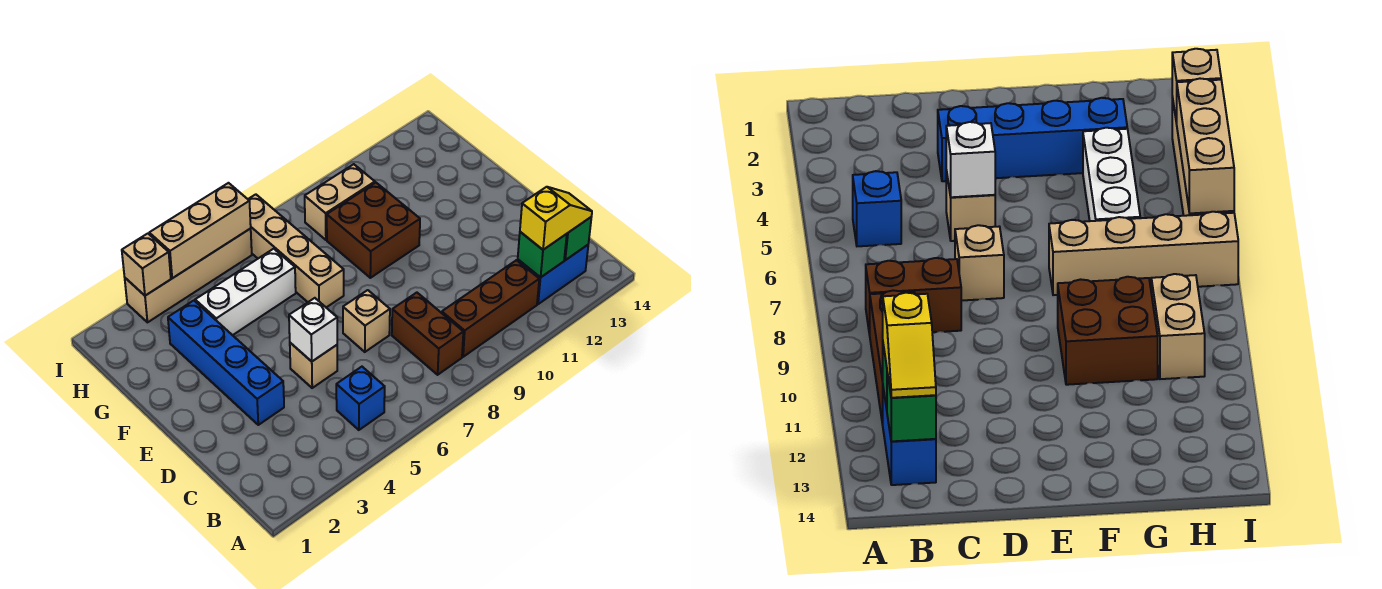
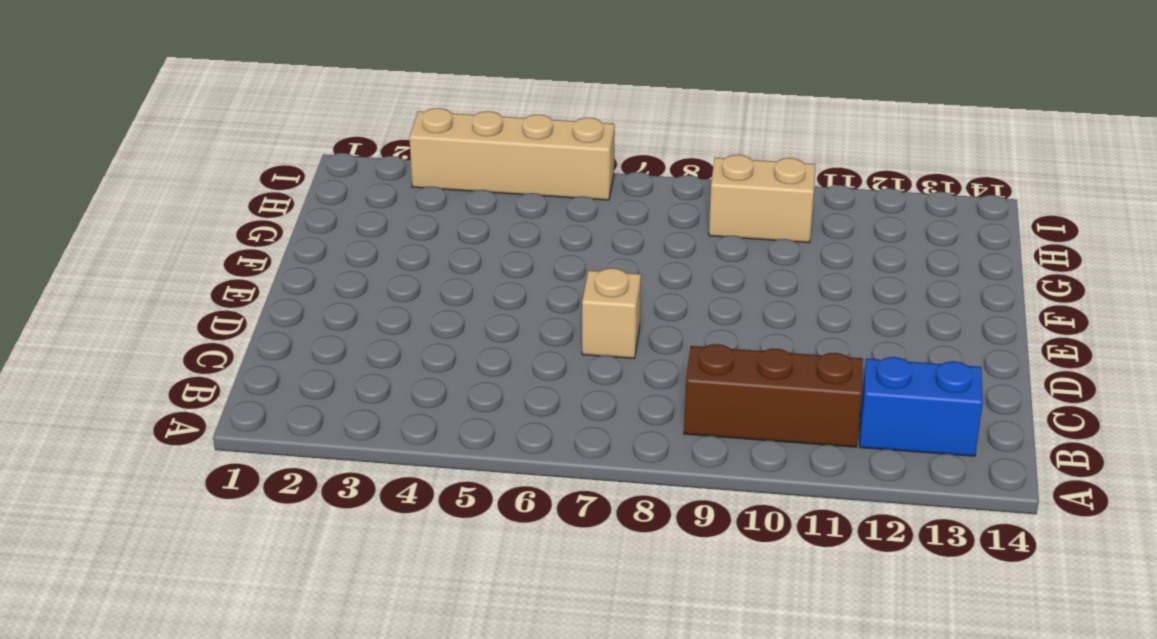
none -> blue brick B5 level 1
none -> brown brick B8:C8 level 1
none -> blue brick D3:G3 level 1

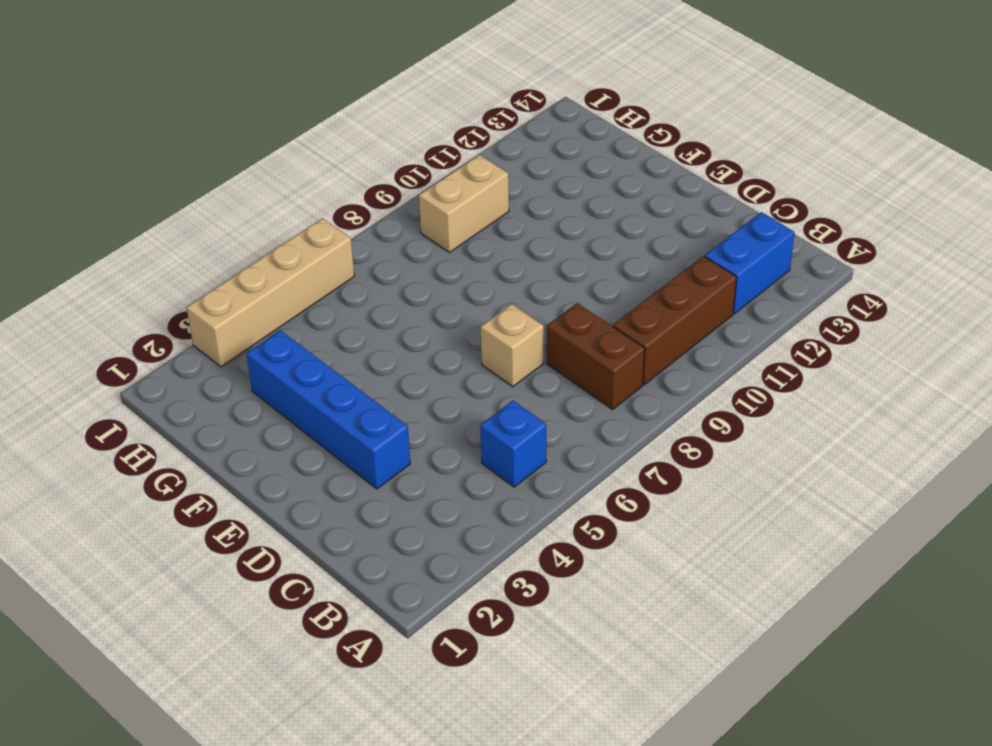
none -> tan brick D5 level 1
none -> tan brick F7:I7 level 1
none -> brown brick F9:G10 level 1

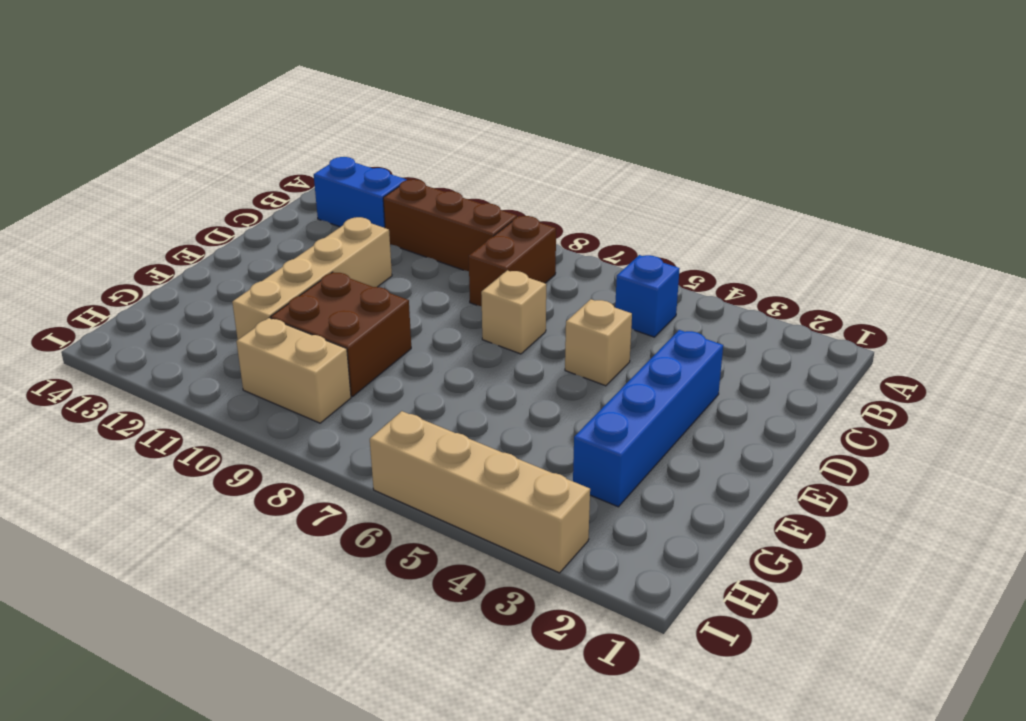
tan brick D11:G11 level 1 -> tan brick F7:I7 level 1
none -> white brick G4:G6 level 1
none -> green brick B12 level 2
none -> green brick B13 level 2

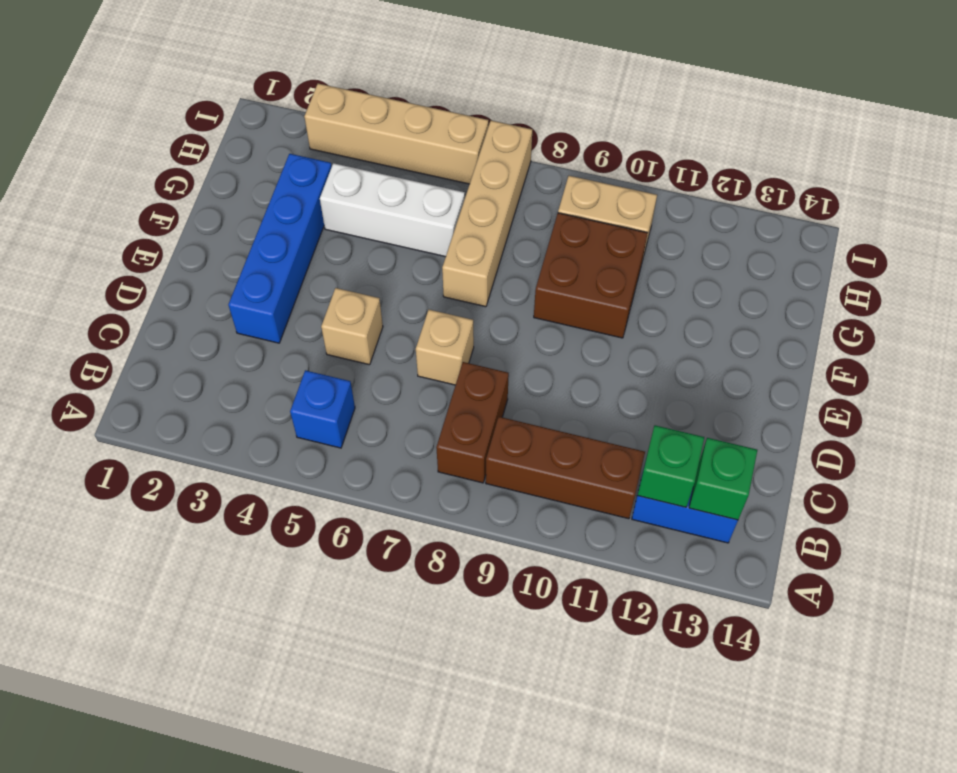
none -> white brick D5 level 2
none -> tan brick I3 level 2
none -> tan brick I4:I6 level 2

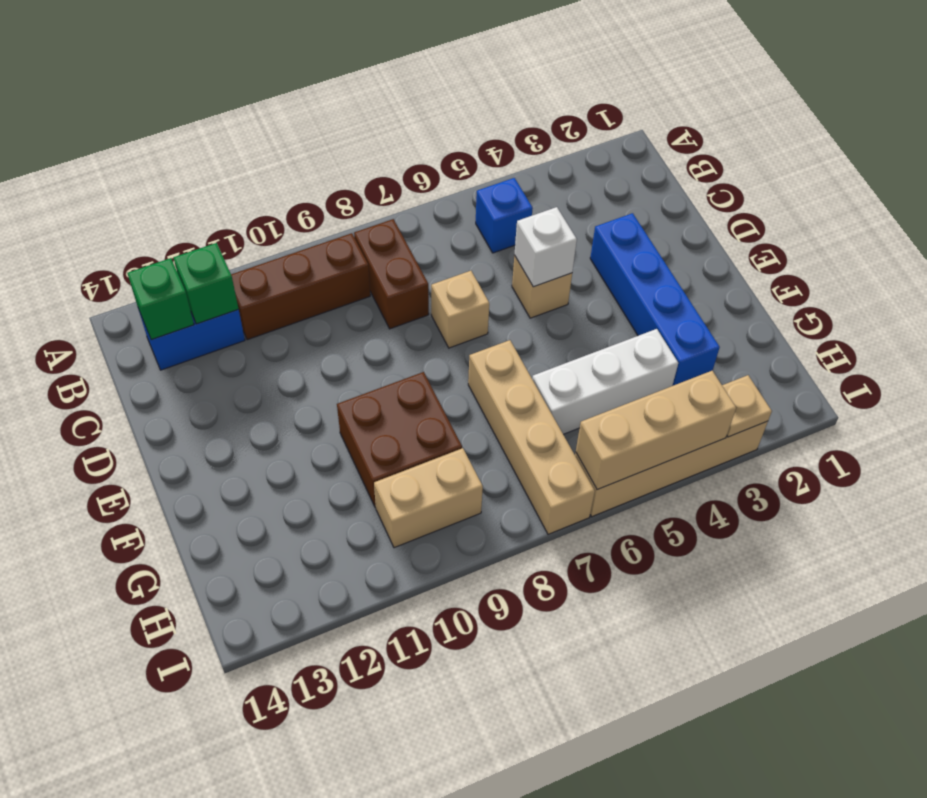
tan plate I3 level 2 -> tan brick I3 level 2
none -> yellow slope B12:B13 level 3 top 12

